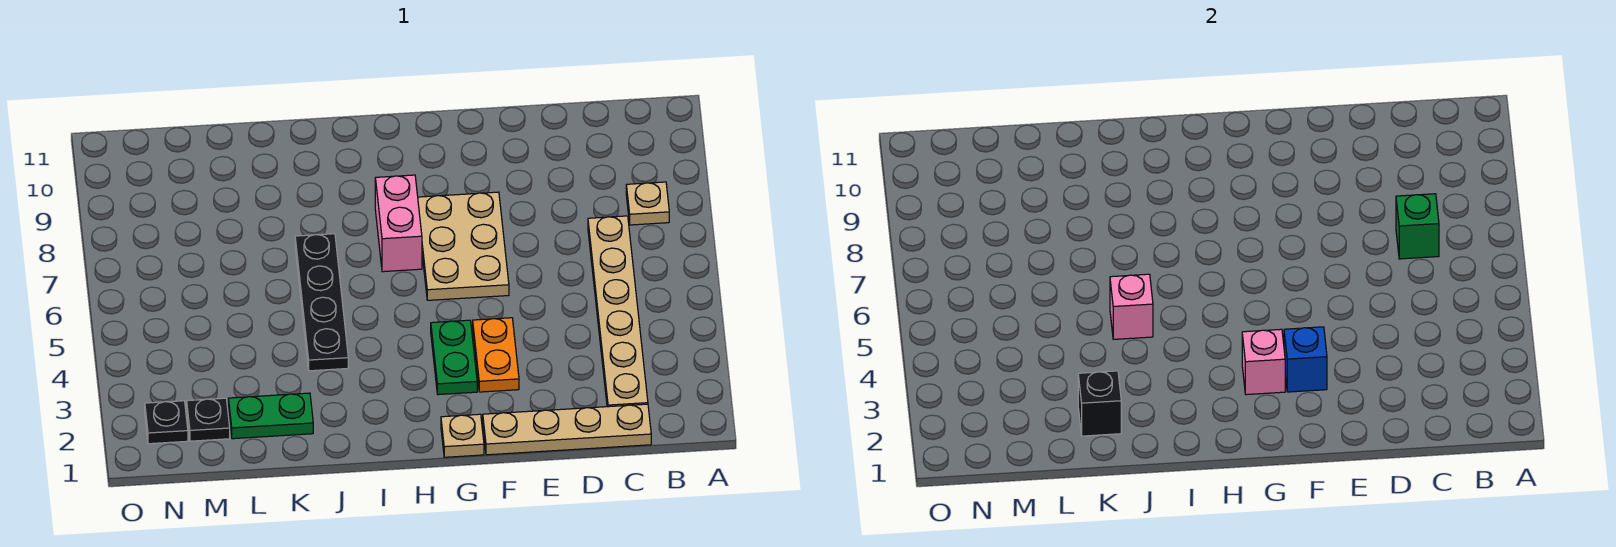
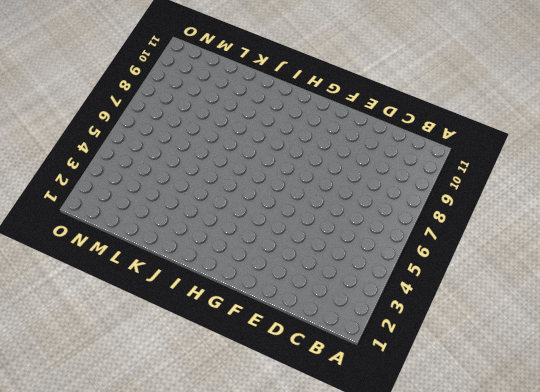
none -> tan plate B8 level 1
none -> tan plate C1:F1 level 1
none -> tan plate C2:C7 level 1

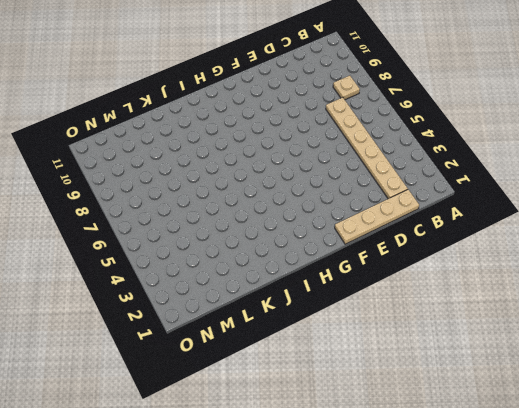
none -> orange plate F3:F4 level 1
none -> tan plate F6:G8 level 1
none -> tan plate G1 level 1

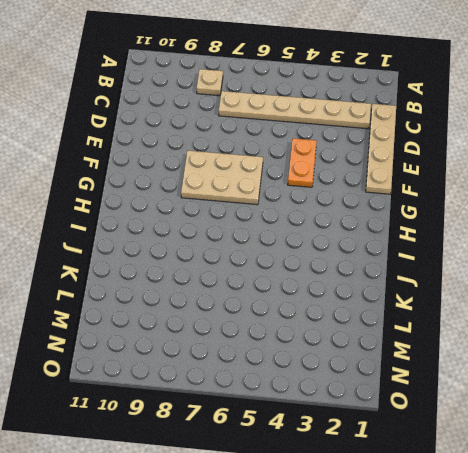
orange plate E4:F4 level 1 -> orange plate F3:F4 level 1
none -> tan plate G1 level 1
none -> green plate G3:G4 level 1
none -> pink brick H7:H8 level 1

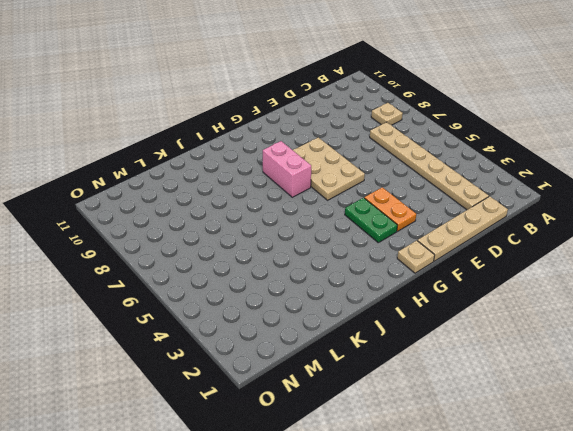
none -> black plate J4:J7 level 1
none -> green plate K2:L2 level 1
none -> black plate M2 level 1

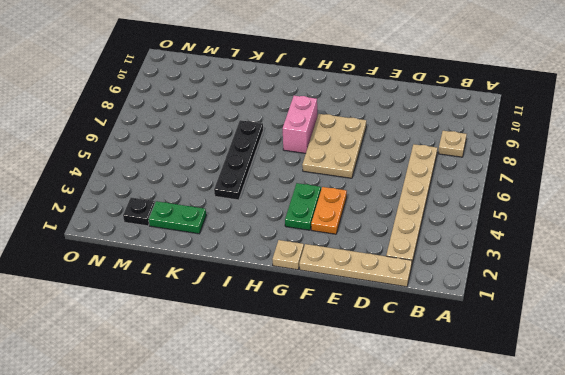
none -> black plate N2 level 1
none -> green brick C7 level 2
none -> blue brick F3 level 2

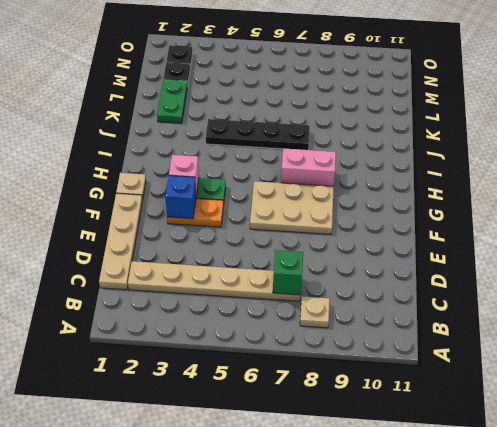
none -> pink brick J5 level 2
none -> black brick K2 level 2

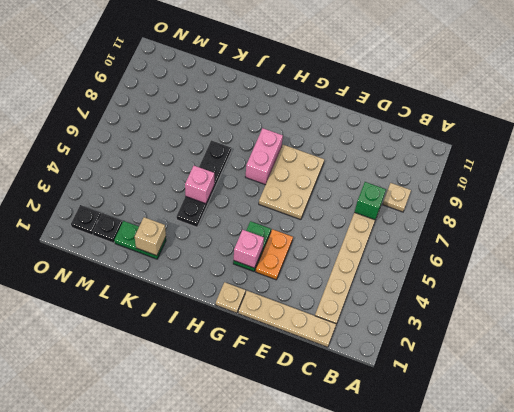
tan brick K2 level 2 -> black brick K2 level 2
none -> blue brick F3 level 2

